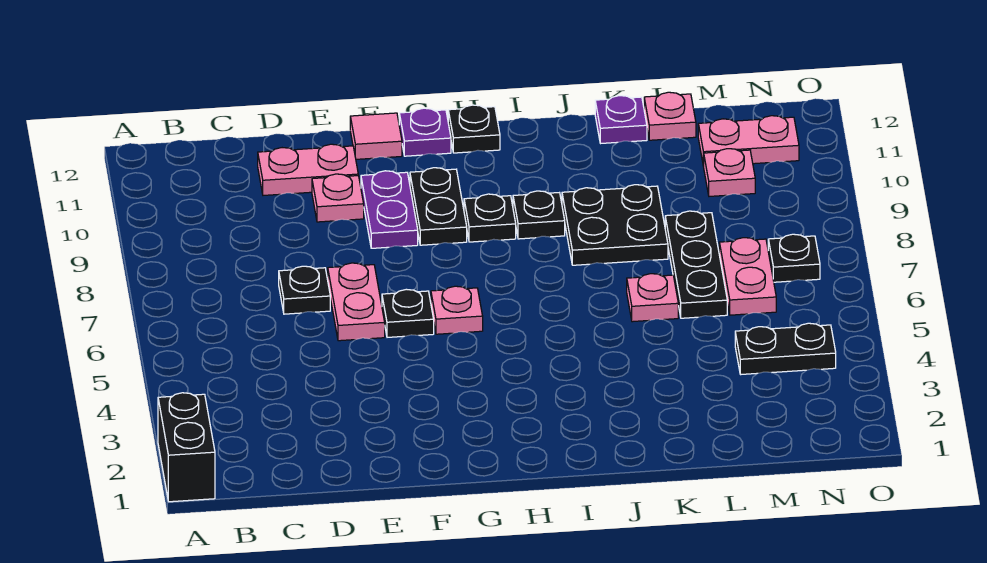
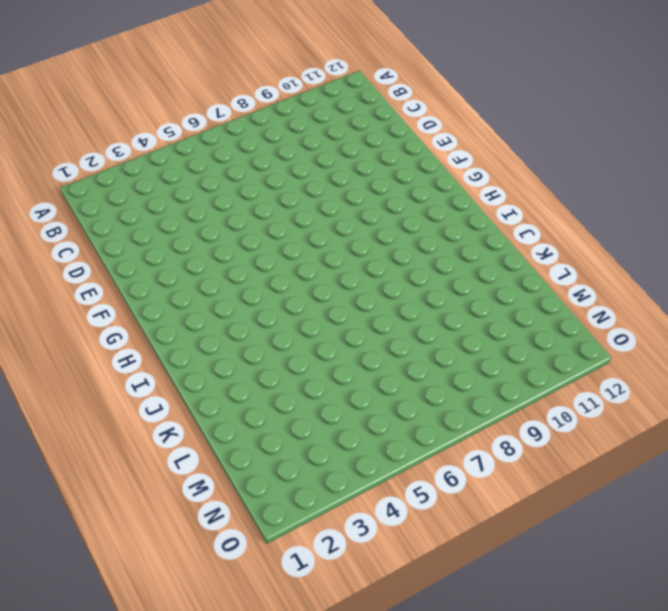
none -> black brick A1:A2 level 1
none -> black plate D7 level 1
none -> pink plate D11:E11 level 1

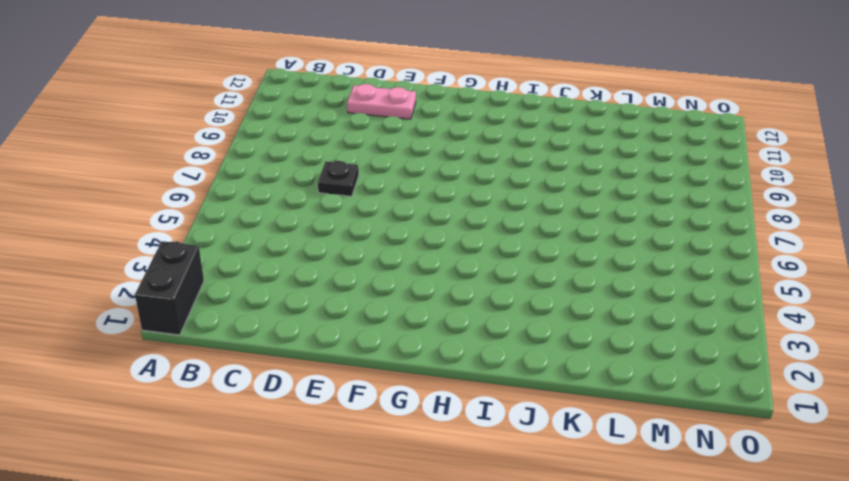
none -> pink plate E6:E7 level 1
none -> pink plate E10 level 1
none -> black plate F6 level 1

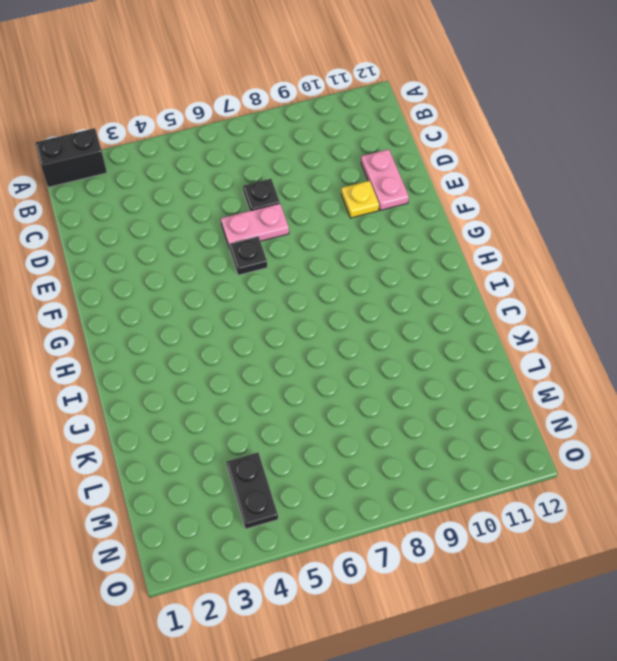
yellow plate E10 level 1 -> pink plate E10 level 1
none -> purple plate F9:F10 level 1
none -> pink tile F12 level 1
none -> pink plate G6 level 1

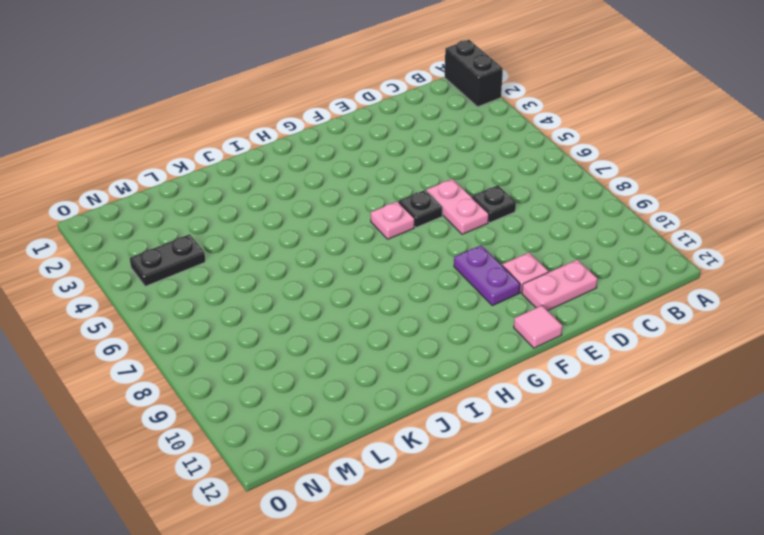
none -> black plate G9:G10 level 1
none -> purple plate G12 level 1
none -> black plate H9 level 1

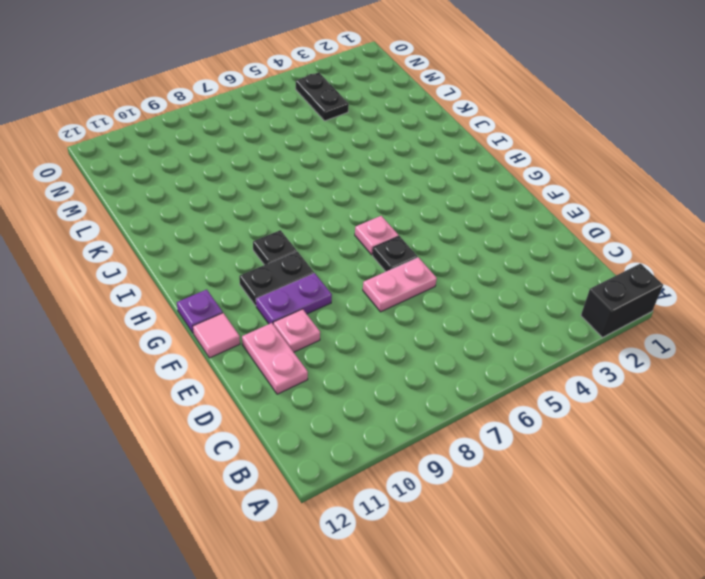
none -> black plate D7 level 1
none -> black plate H12 level 1
none -> black plate I9 level 1

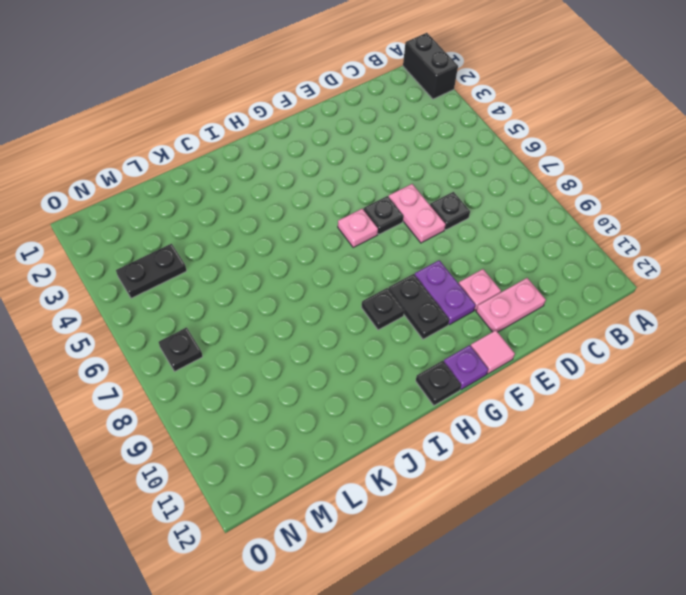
none -> black plate I9 level 1
none -> black plate J8:K9 level 1
none -> pink plate K6 level 1

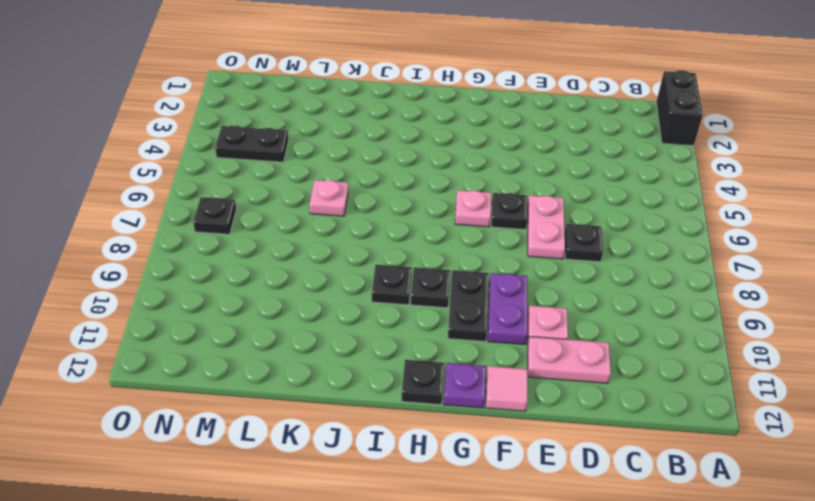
none -> black plate J8:K9 level 1
none -> purple plate K12 level 1
none -> black plate L6:L8 level 1

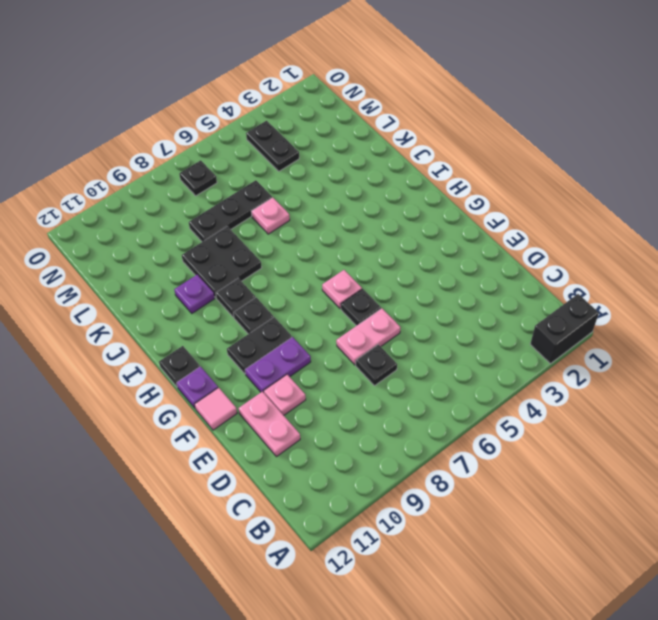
purple plate J10 level 1 -> purple plate K12 level 1
none -> pink plate L12 level 1
none -> pink plate M6:M7 level 1
none -> pink plate M10 level 1

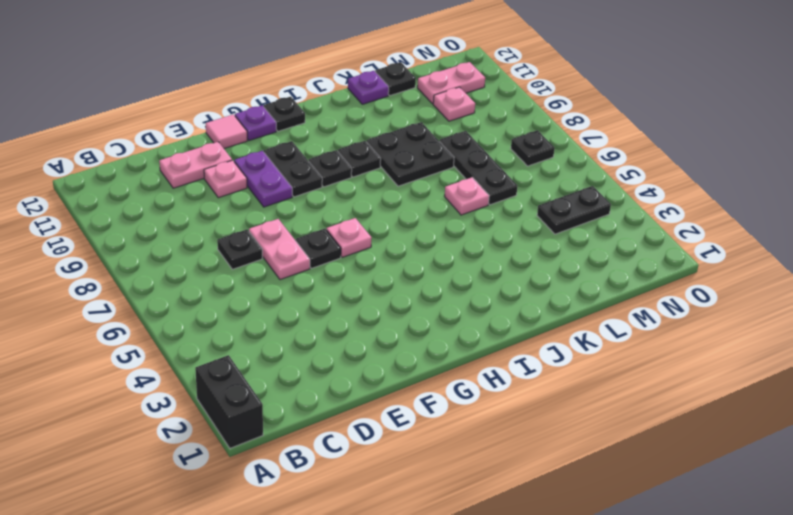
black plate L12 level 1 -> pink plate L12 level 1
none -> pink plate M6:M7 level 1

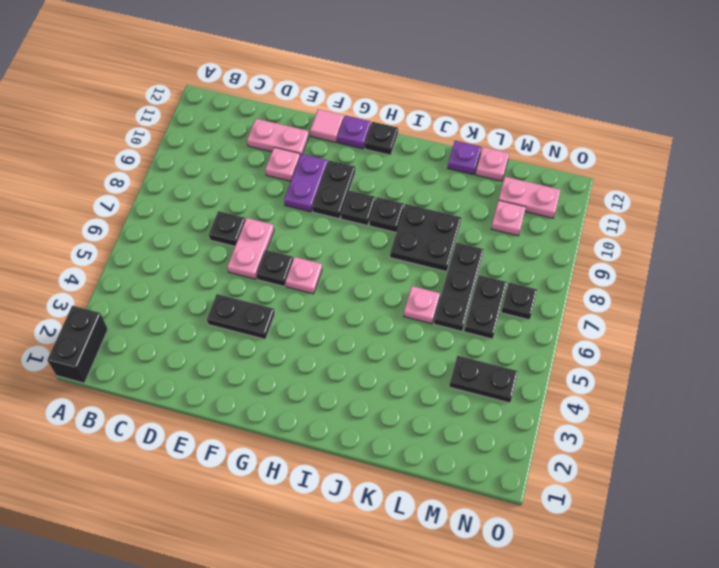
black plate E4:F4 level 1 -> none
black plate M6:M7 level 1 -> pink plate M6:M7 level 1

